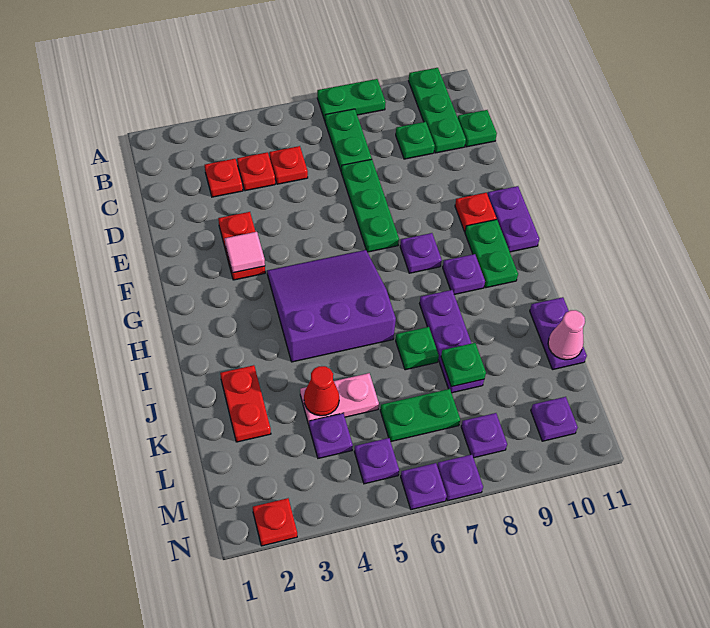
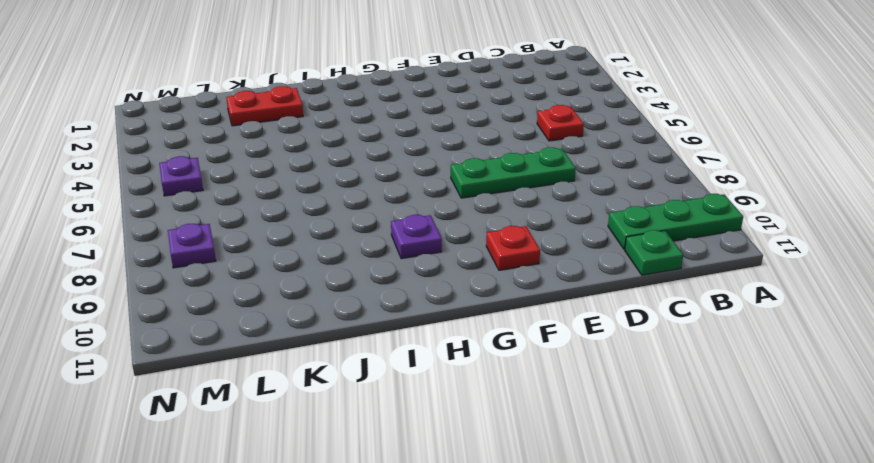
none -> green plate A7:A8 level 1
none -> green plate B7:C7 level 1
none -> red plate C3 level 1
none -> red plate C4 level 1

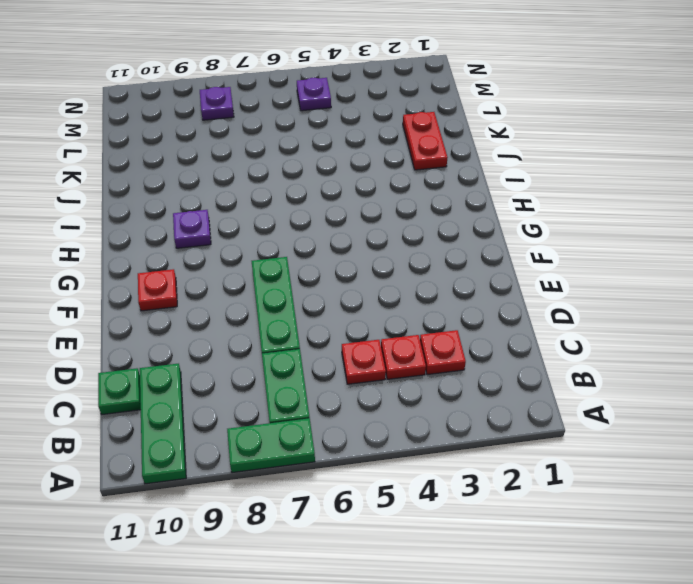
none -> green plate C9 level 1
none -> red plate E3:F3 level 1
none -> purple plate F11:G11 level 1
none -> purple slope G4:I6 level 1 top I

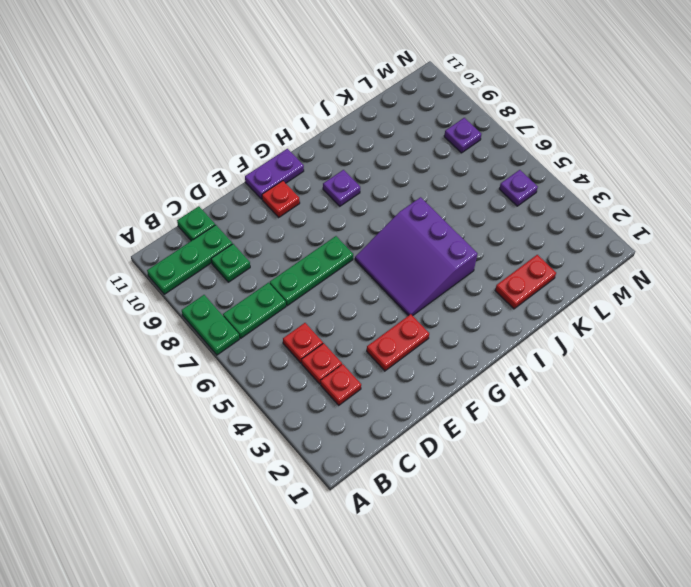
none -> purple plate G8 level 1
none -> green plate G10:H10 level 1
none -> purple plate I8:K8 level 1
none -> green plate J7 level 1

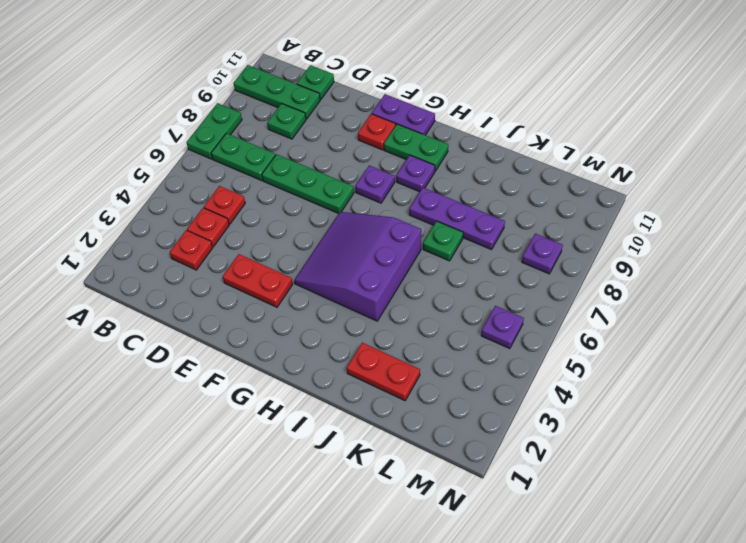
none -> purple plate J11:K11 level 1
none -> pink plate K4:K5 level 1
none -> purple plate L4 level 1
none -> green plate L6:L7 level 1

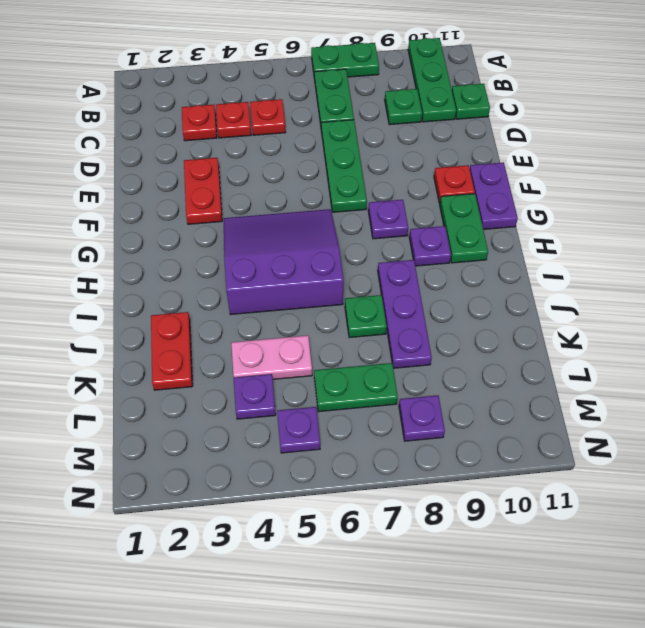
none -> purple plate J11:K11 level 1
none -> purple plate M10 level 1
none -> red plate N2 level 1
none -> purple plate N6 level 1

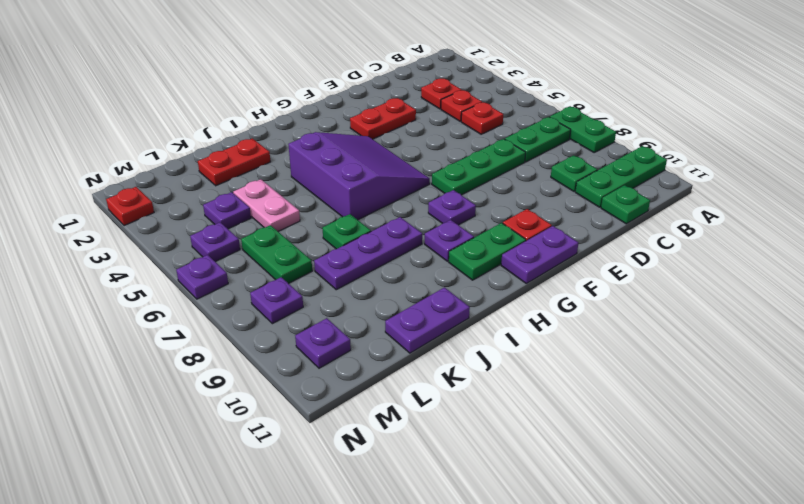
none -> purple plate N7 level 1
none -> pink tile F3 level 2
none -> red cone K4 level 2
none -> green plate K8 level 2

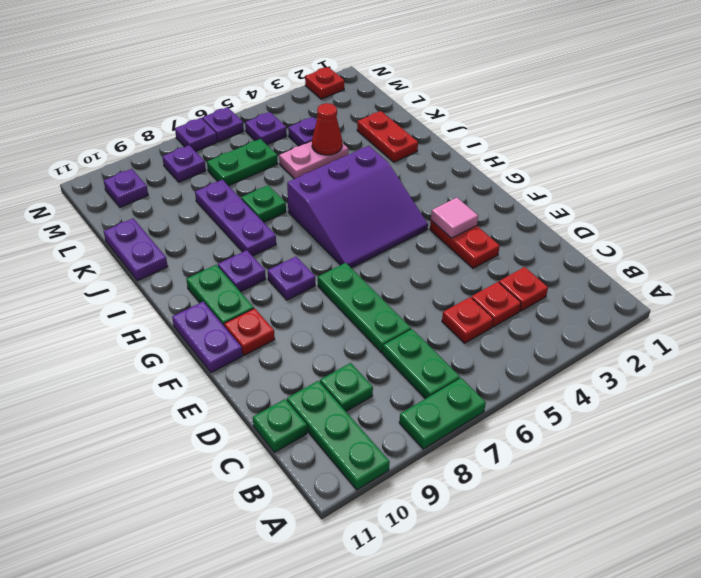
none -> green plate K8 level 2
none -> pink cone K11 level 2

